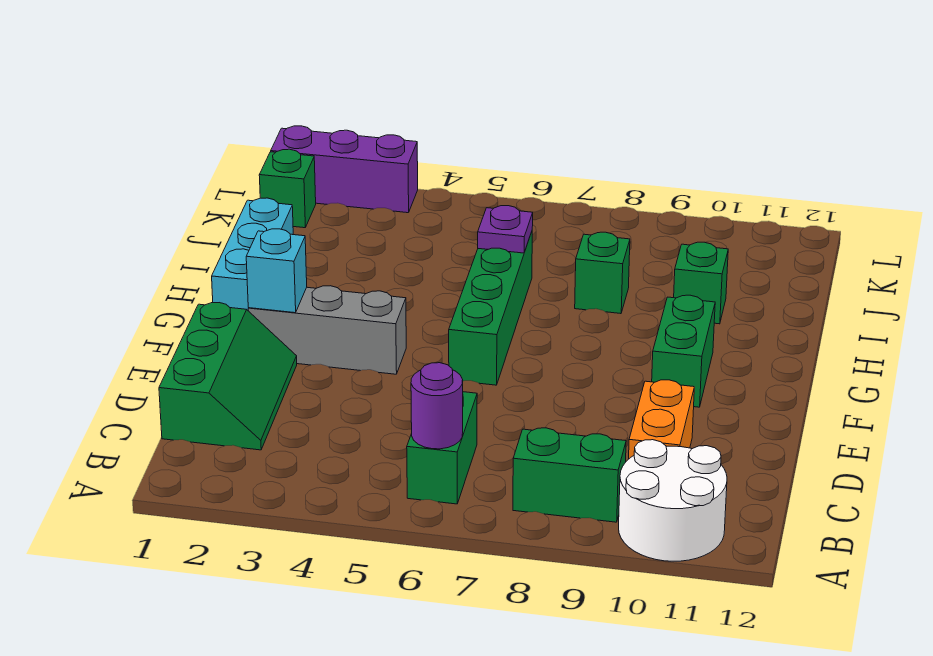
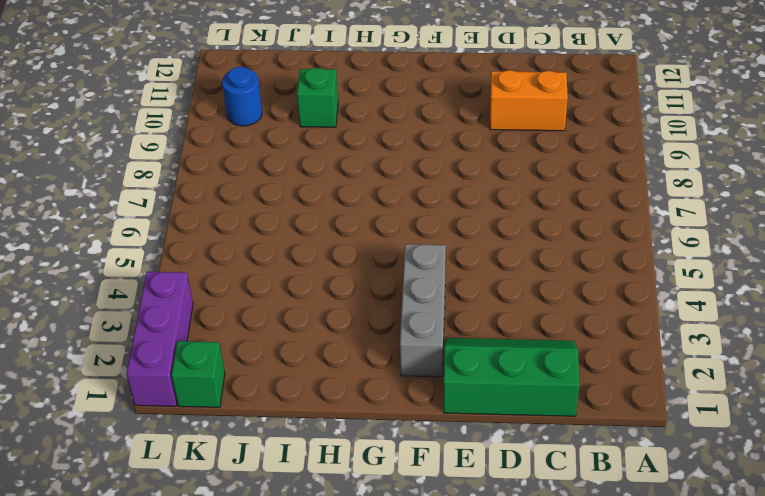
blue round brick K10 level 1 -> none
none -> white round brick A10:B11 level 1
none -> green brick B6:C6 level 1
none -> green brick B8:B9 level 1

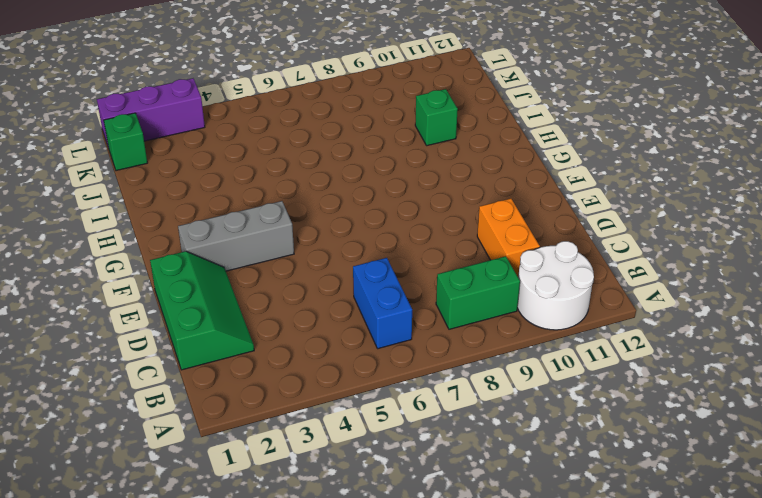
blue brick B6:C6 level 1 -> green brick B6:C6 level 1
none -> green brick F6:I6 level 1
none -> green brick F10:G10 level 1
none -> cyan brick G1:I1 level 1

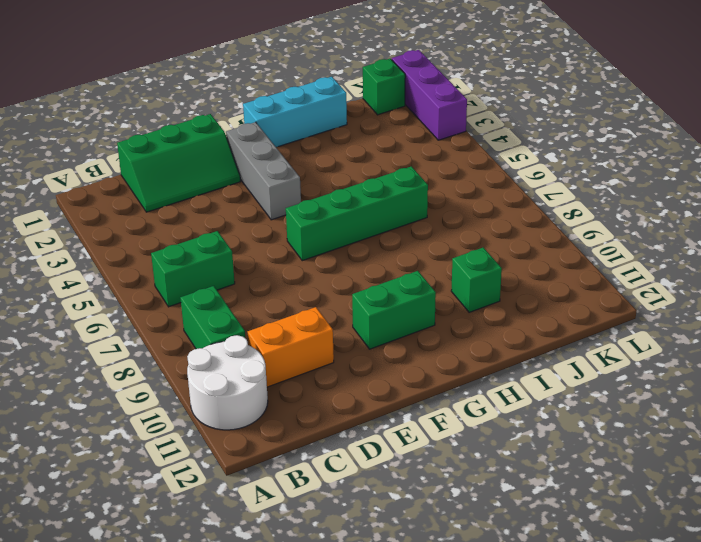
none -> green brick I8 level 1
none -> purple round brick B6 level 2
none -> cyan brick F2 level 2

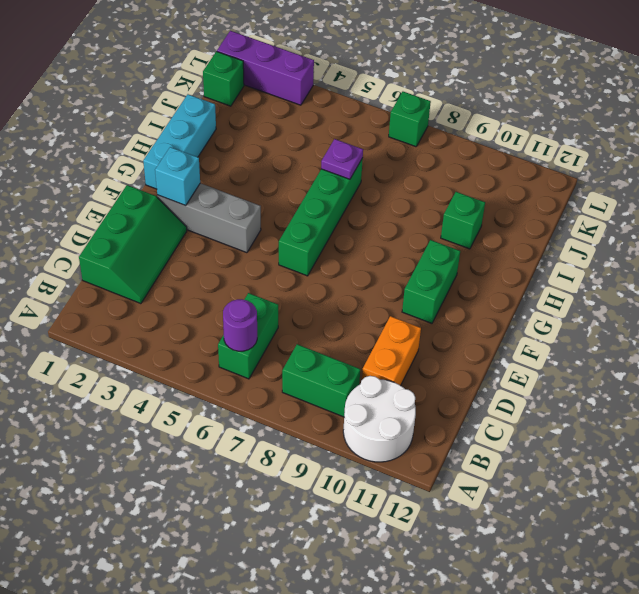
green brick L7 level 1 -> green brick I8 level 1

